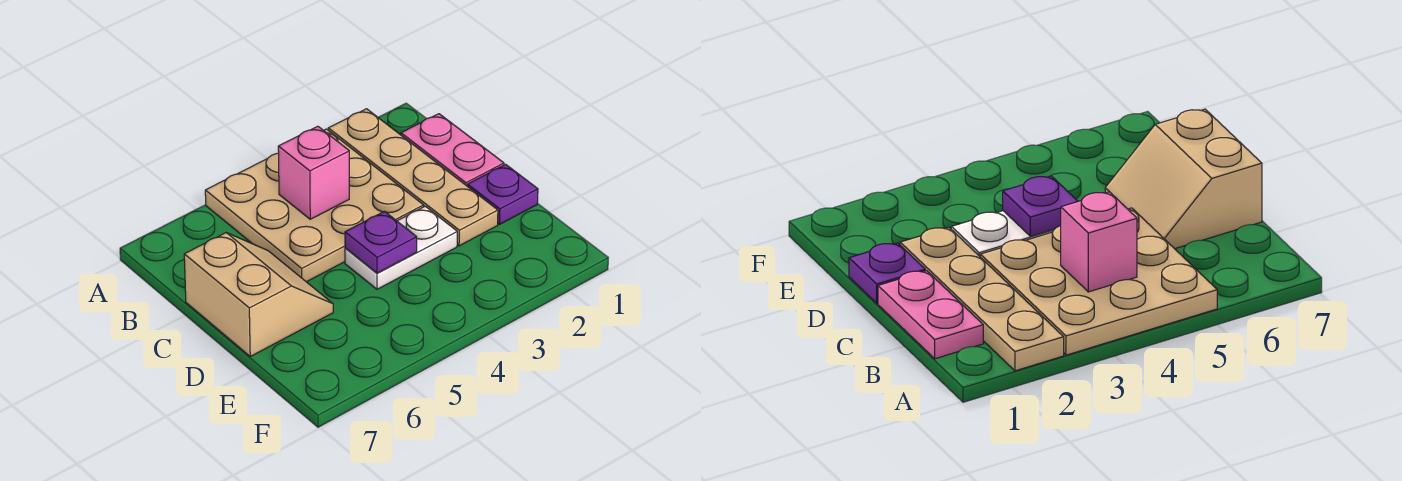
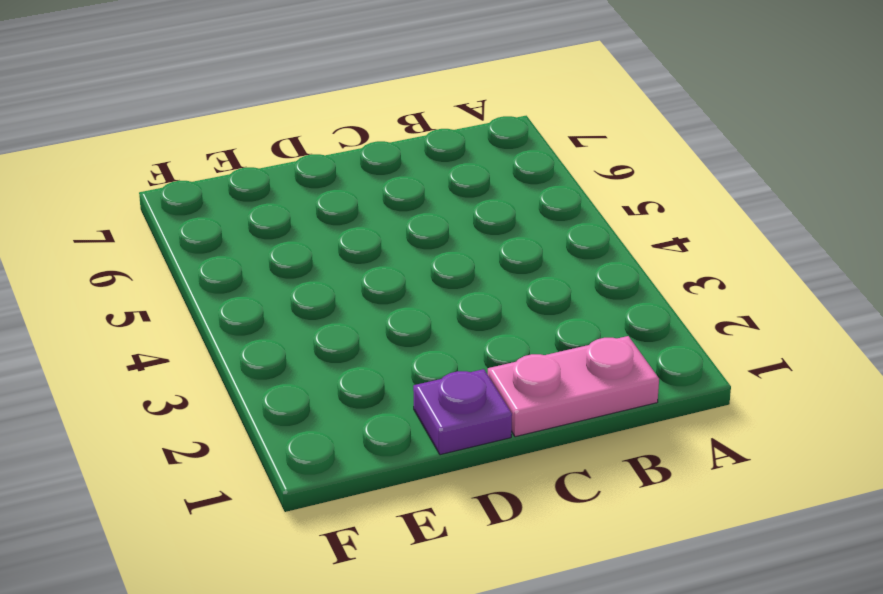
none -> tan plate A2:D2 level 1
none -> tan plate A3:C5 level 1

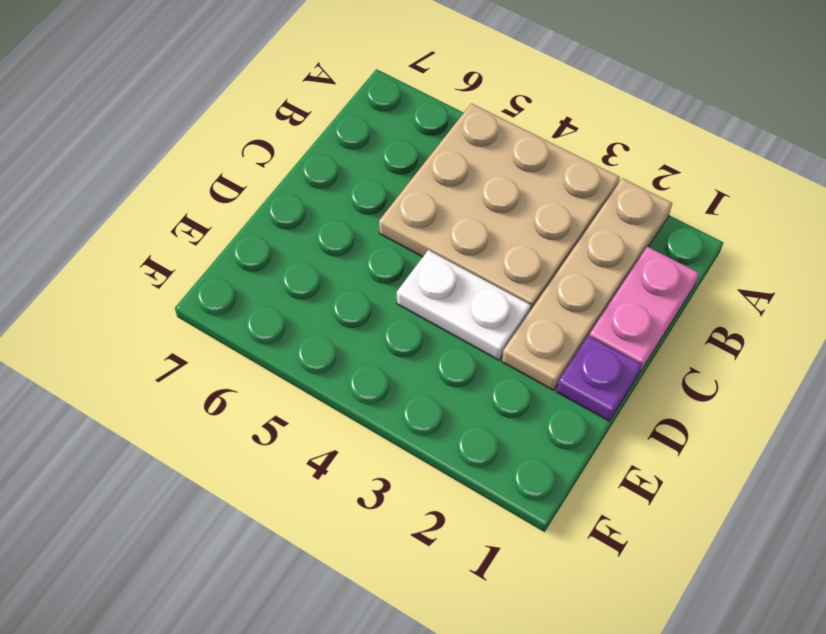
none -> tan slope C6:D7 level 1 top 7
none -> pink brick B4 level 2

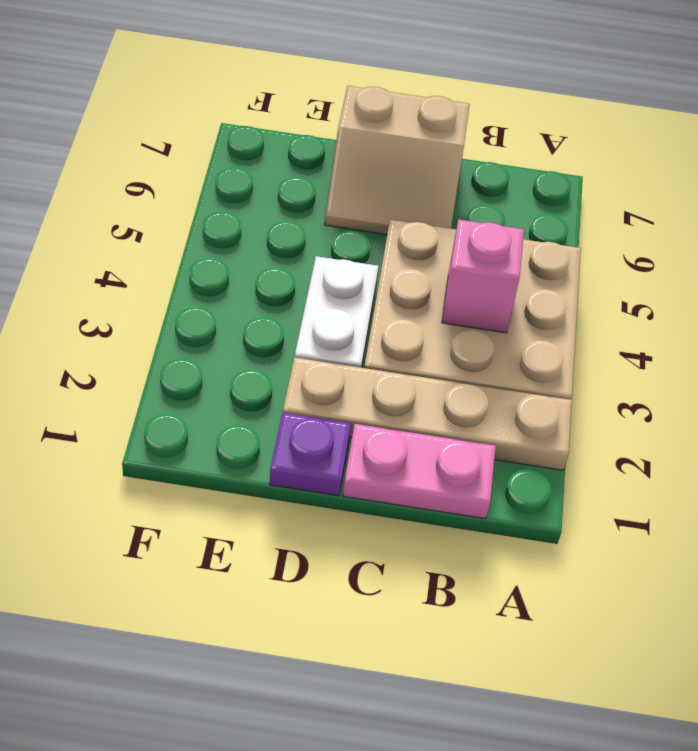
none -> purple plate D4 level 2

